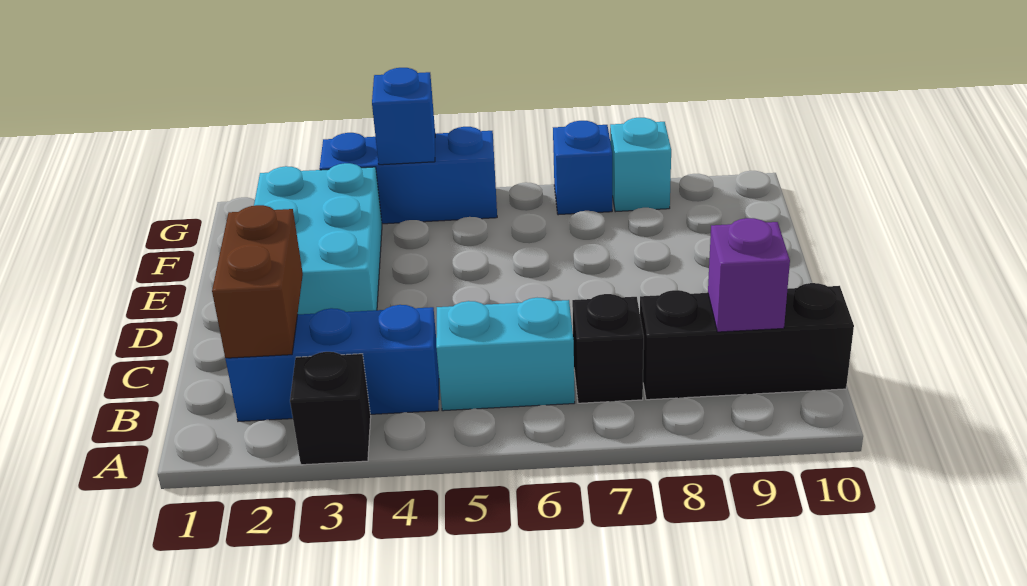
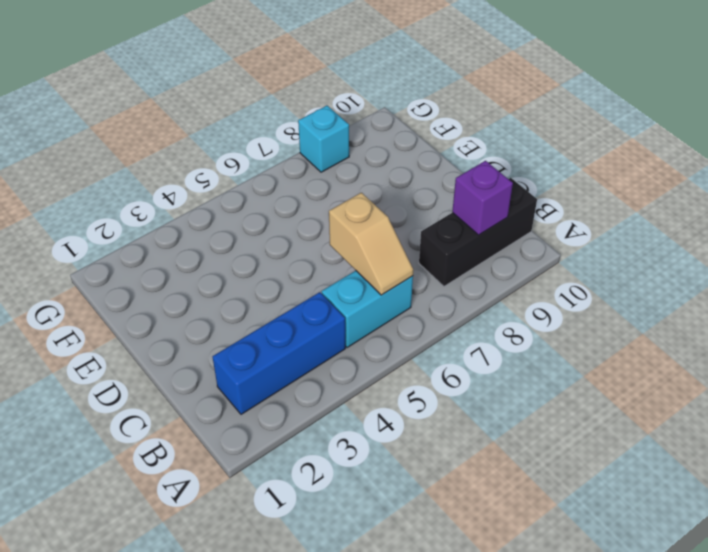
tan slope B6:C6 level 2 top C -> none
none -> black brick A3 level 1
none -> black brick B7 level 1
none -> cyan brick D2:F3 level 1

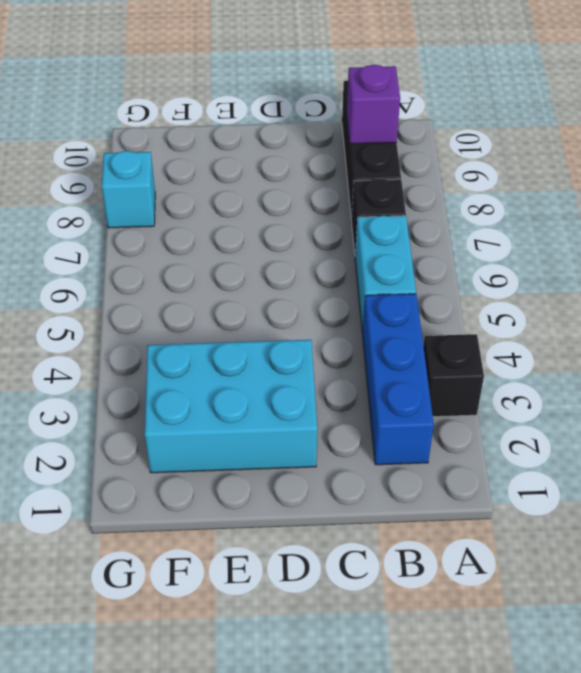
none -> blue brick G3:G5 level 1
none -> blue brick G7 level 1
none -> brown brick B2:C2 level 2

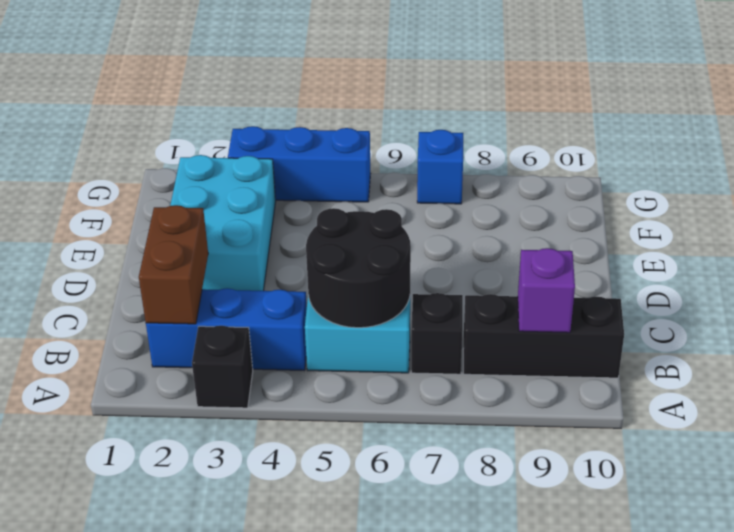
black round brick B5:C6 level 2 -> none
none -> cyan brick G8 level 1
none -> blue brick G4 level 2

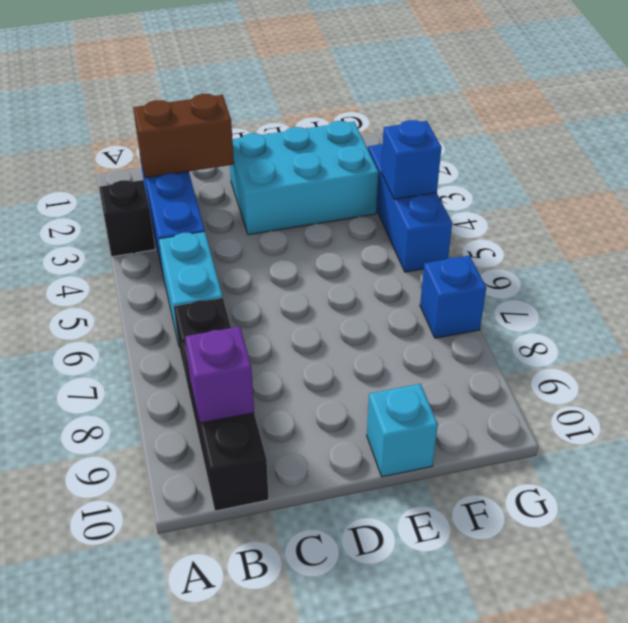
cyan brick E10 level 1 -> cyan brick G8 level 1

